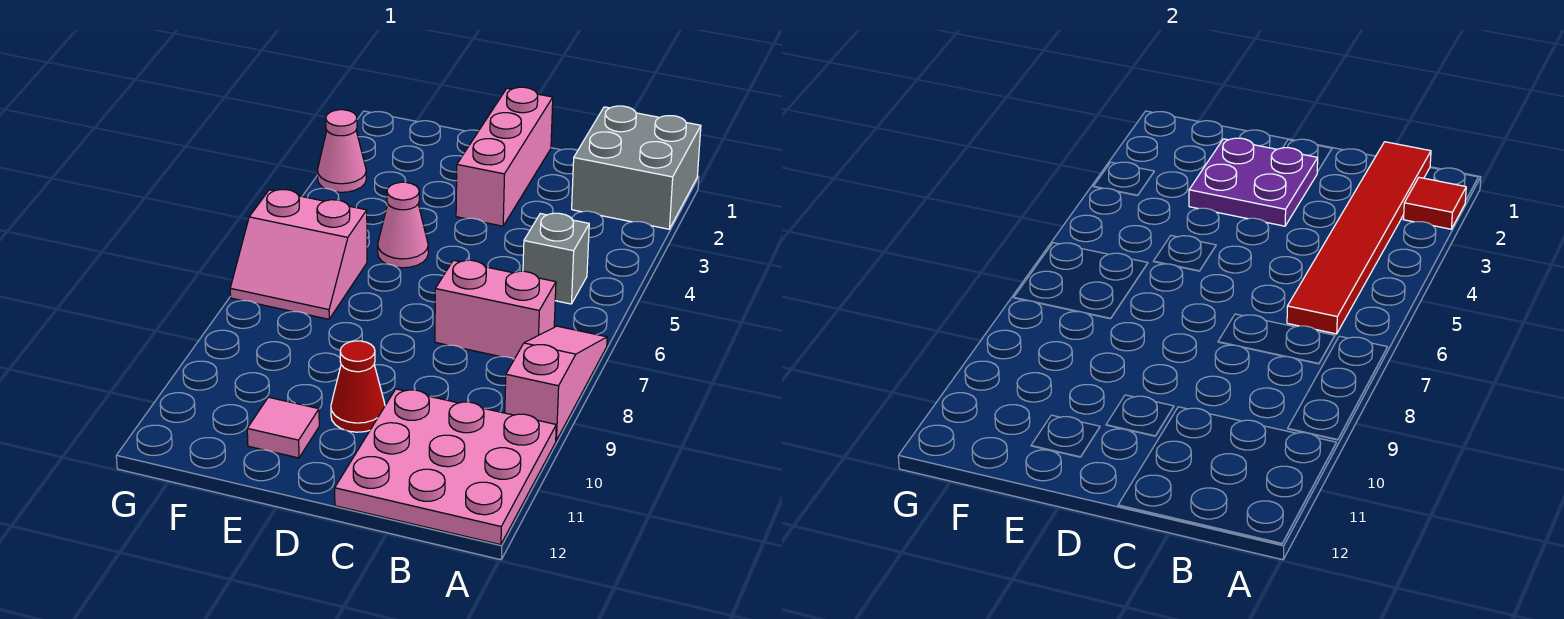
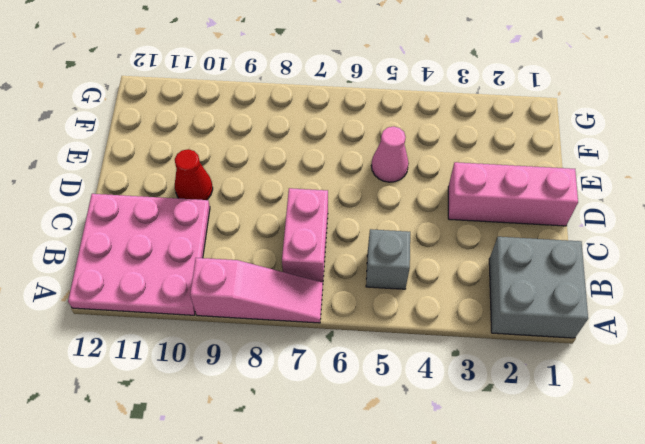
none -> pink tile E11 level 1
none -> pink slope F6:G7 level 1 top 6
none -> pink cone G3 level 1

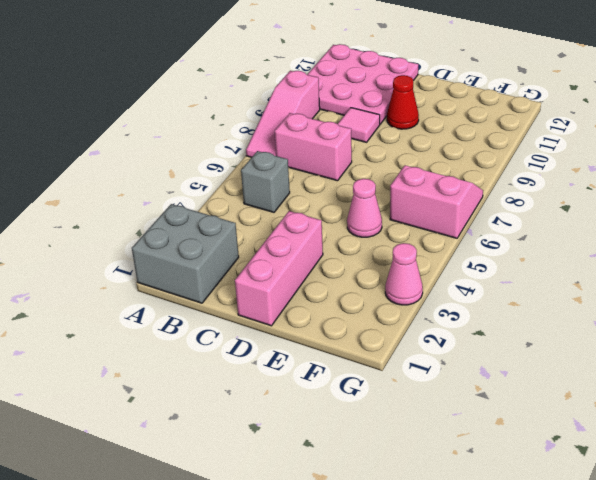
pink tile C9 level 1 -> pink tile E11 level 1
none -> red tile A2 level 2
none -> red tile B1:B6 level 2
none -> purple plate D2:E3 level 2

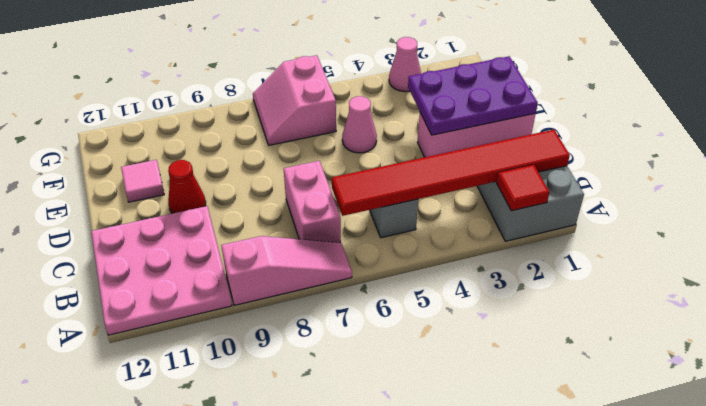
purple plate D1:E3 level 2 -> purple plate D2:E3 level 2

